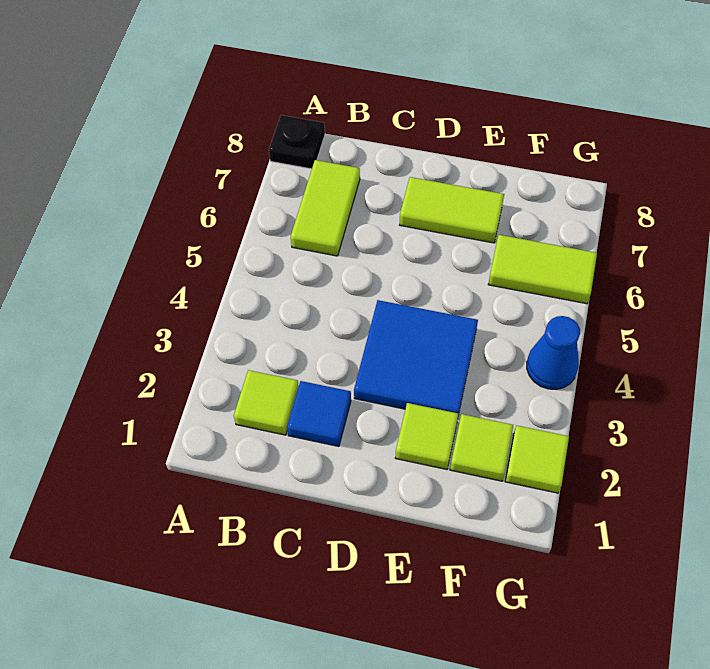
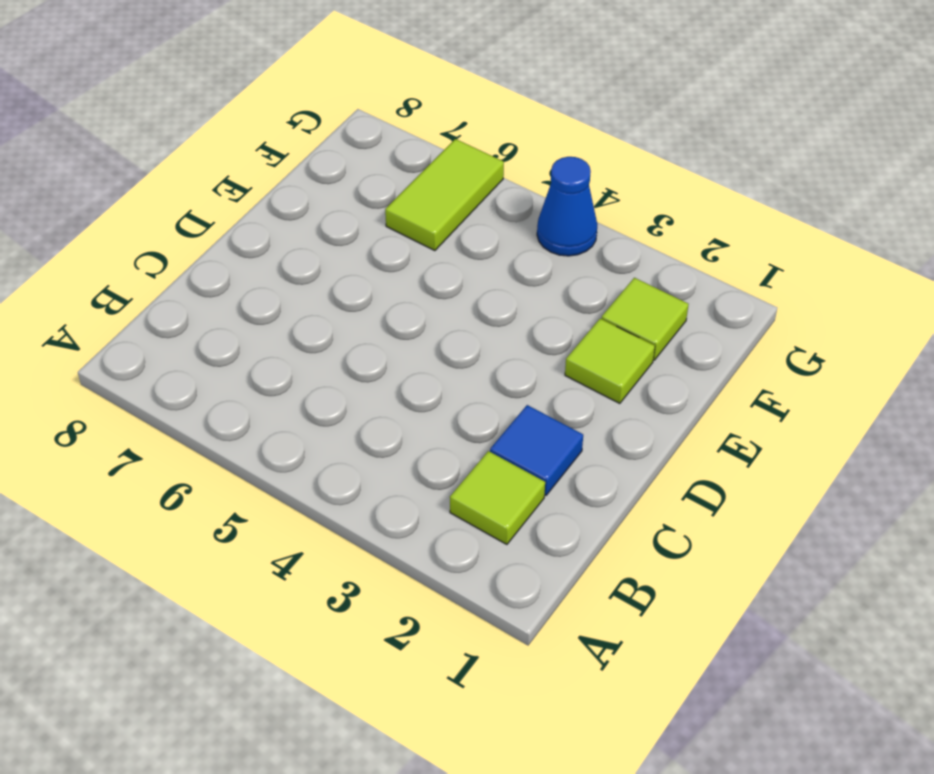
none -> black plate A8 level 1
none -> lime tile B6:B7 level 1

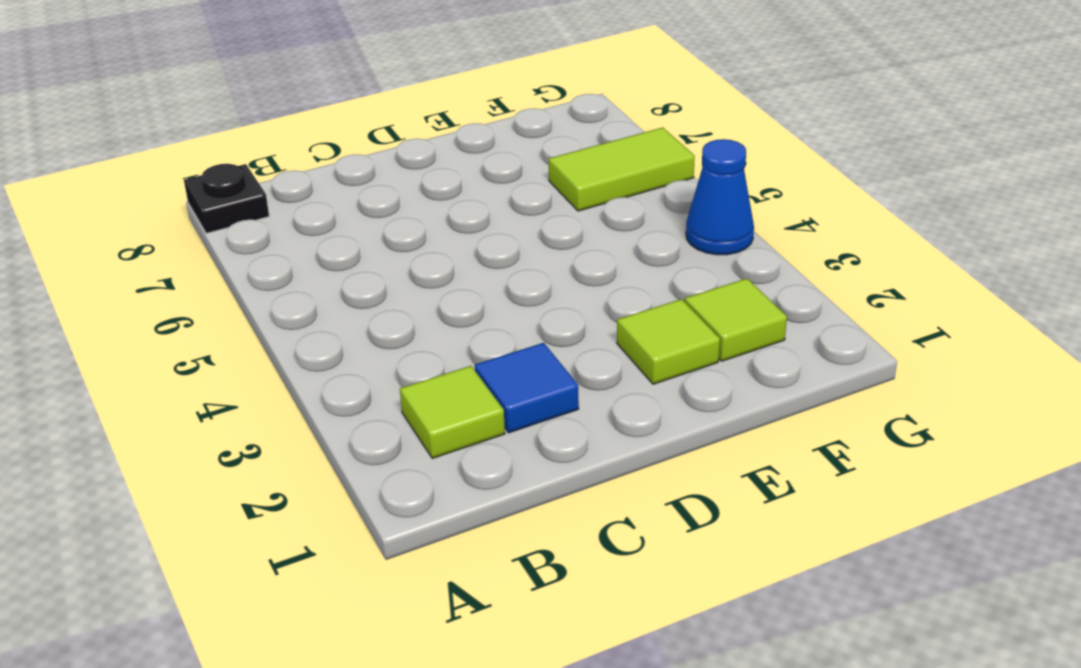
none -> lime tile B6:B7 level 1
none -> blue tile D3:E4 level 1

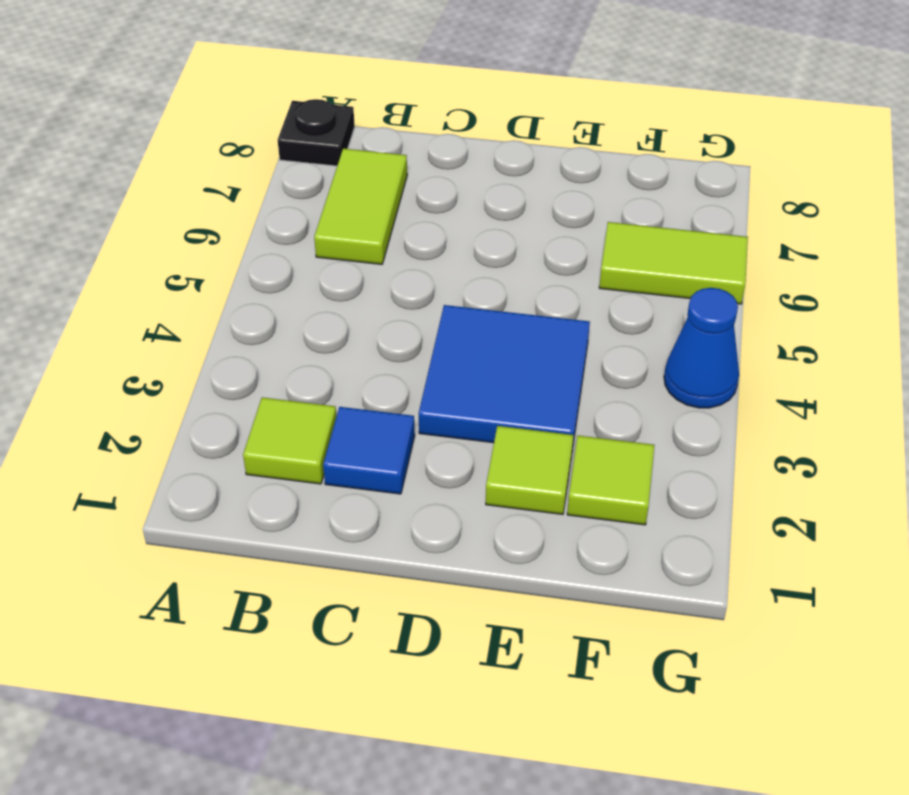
none -> lime tile D7:E7 level 1
none -> lime tile G2 level 1

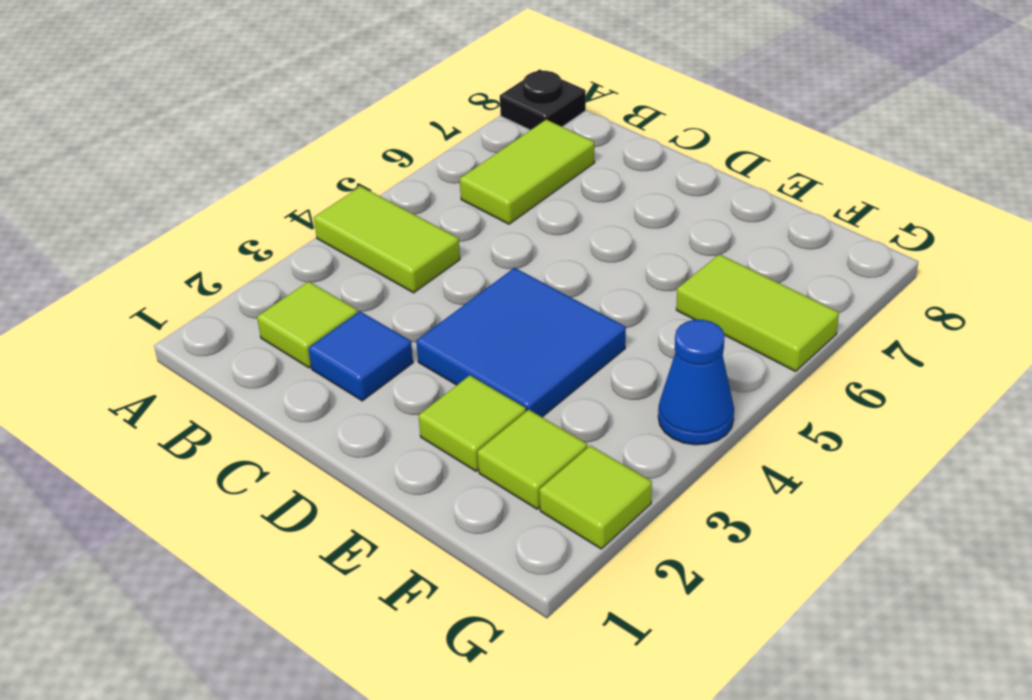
lime tile A4:B4 level 1 -> lime tile D7:E7 level 1

